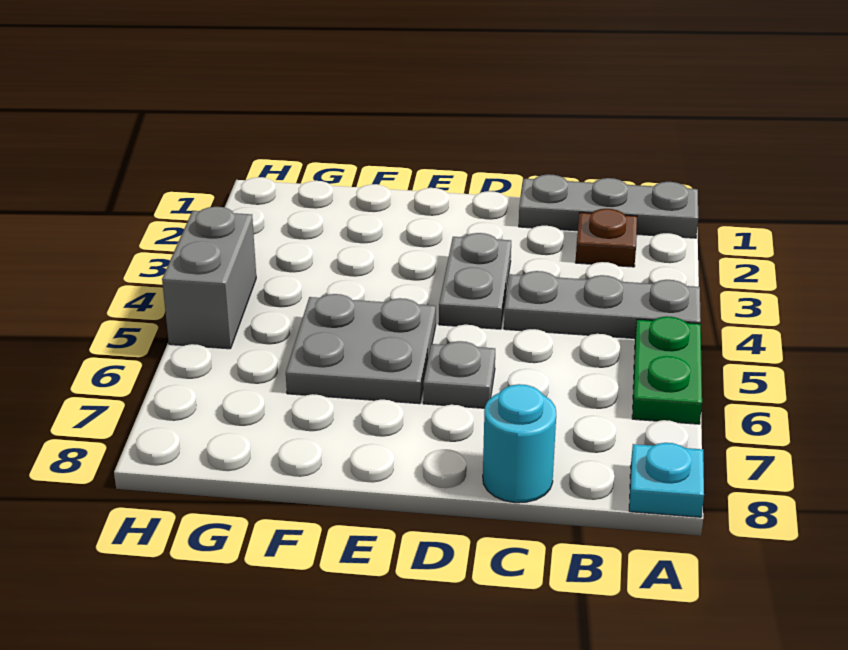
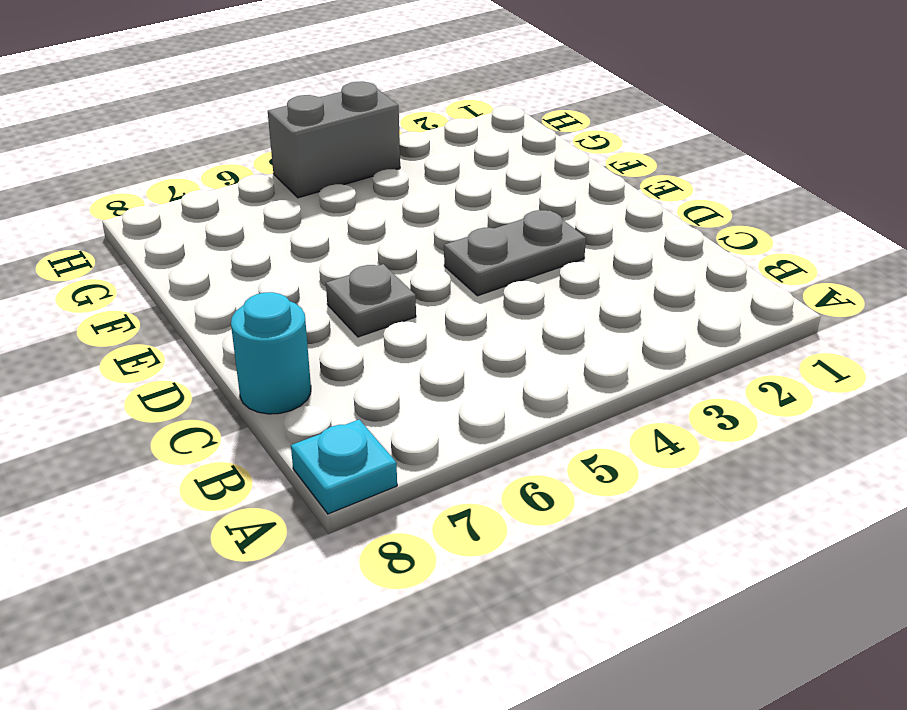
none -> grey plate A1:C1 level 1
none -> grey plate A4:C4 level 1

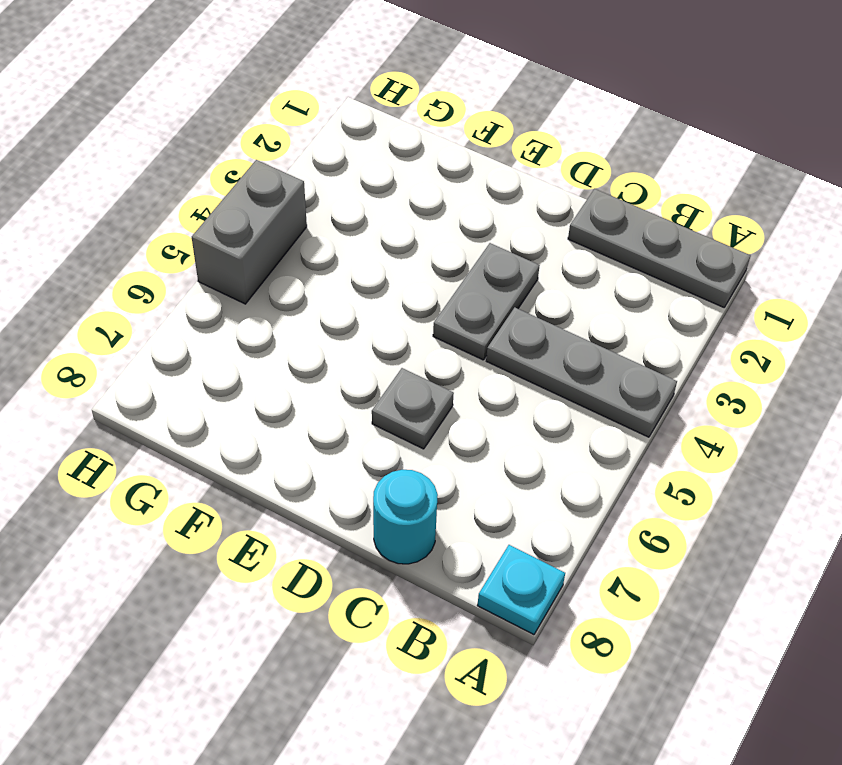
none -> green plate A5:A6 level 1
none -> brown plate B2 level 1

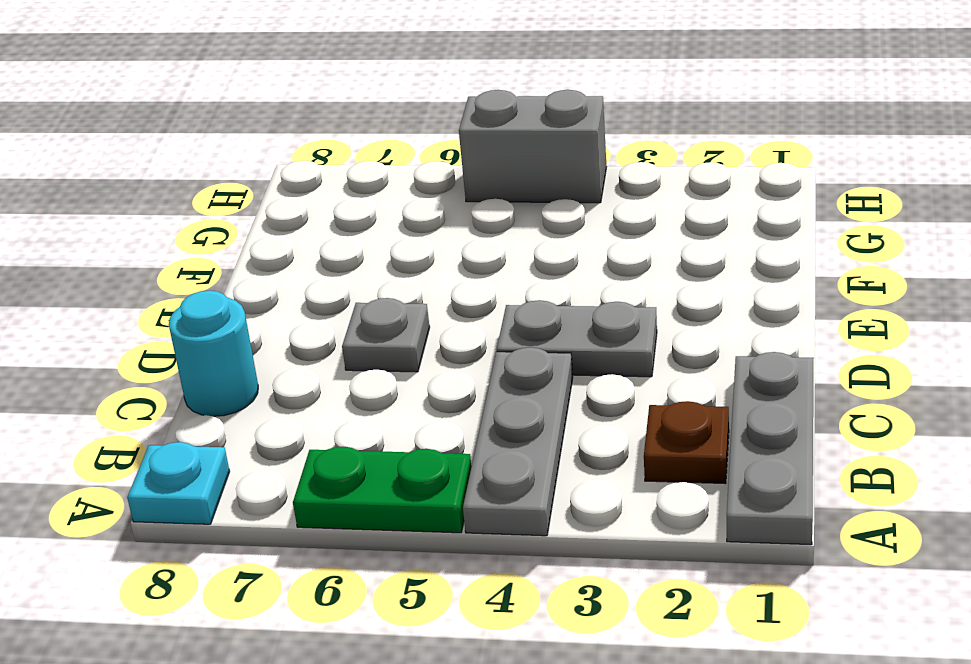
none -> grey plate E5:F6 level 1

